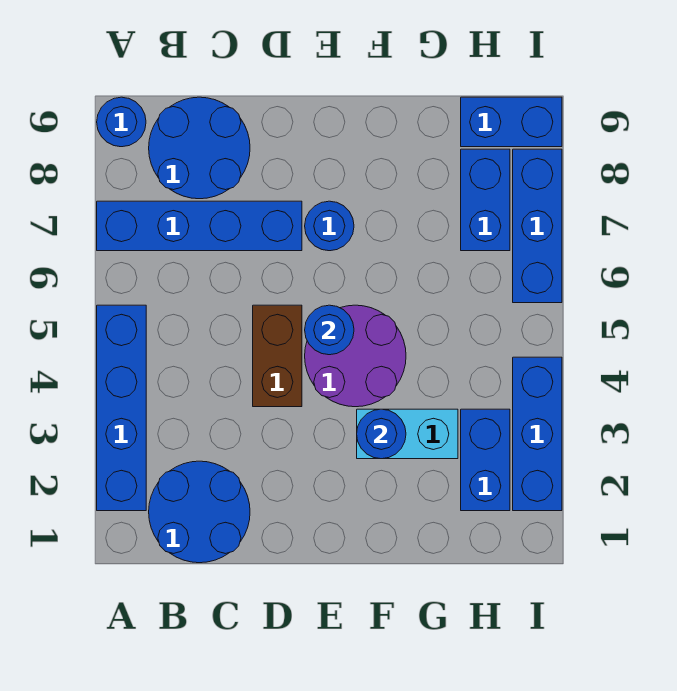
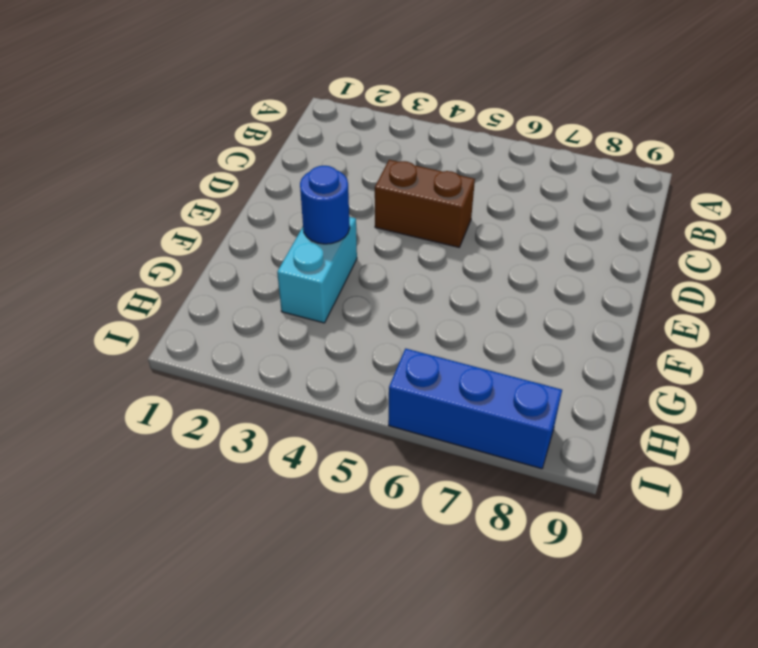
none -> blue brick A2:A5 level 1
none -> blue brick A7:D7 level 1
none -> blue round brick A9 level 1

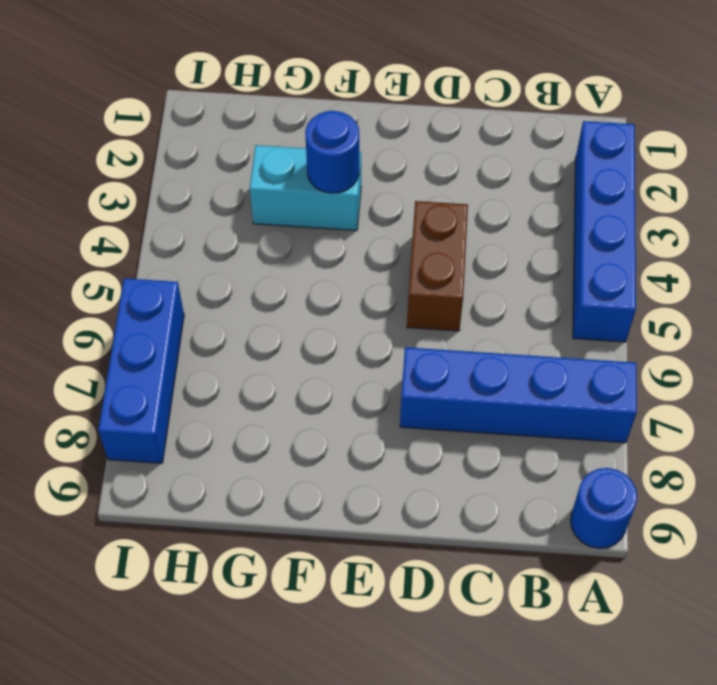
none -> blue round brick B1:C2 level 1
none -> blue round brick B8:C9 level 1
none -> purple round brick E4:F5 level 1

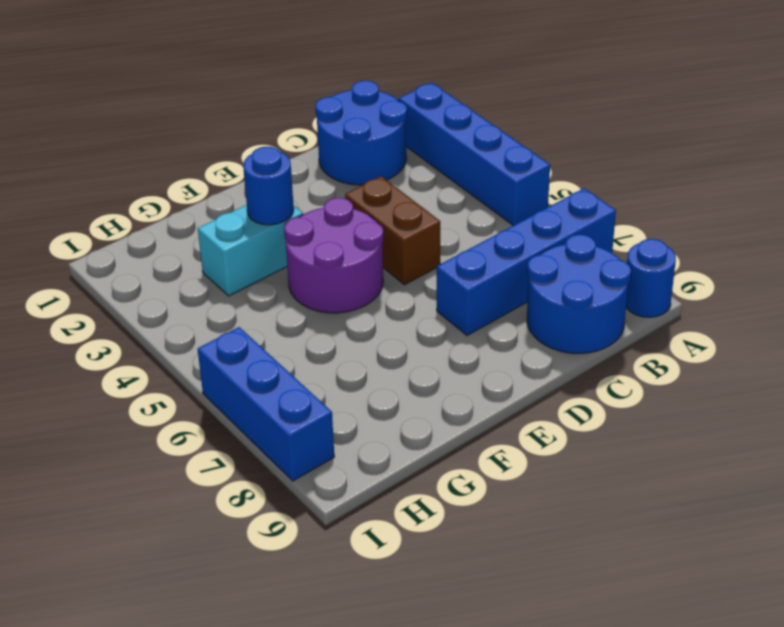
none -> blue round brick E7 level 1
none -> blue brick H2:H3 level 1
none -> blue brick H7:H8 level 1

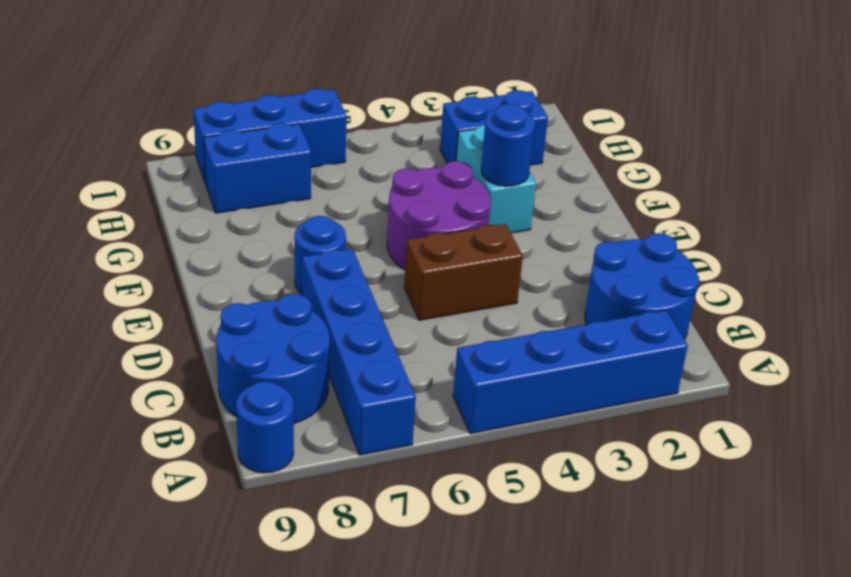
none -> blue brick H9:I9 level 1
none -> blue brick I2:I4 level 1
none -> blue round brick E5 level 2

